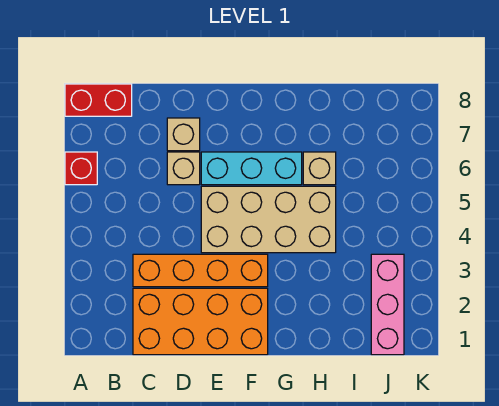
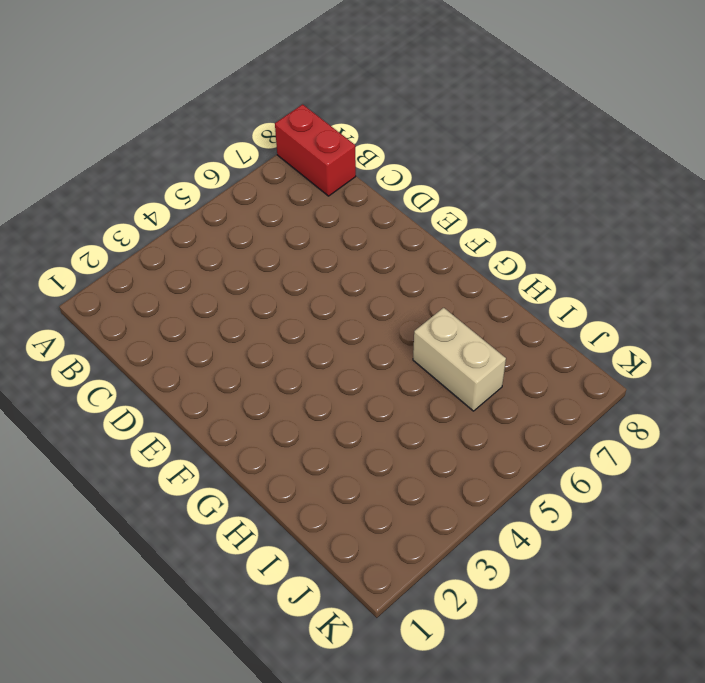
tan brick H6:I6 level 1 -> tan brick H6 level 1
none -> red brick A6 level 1
none -> orange brick C1:F2 level 1

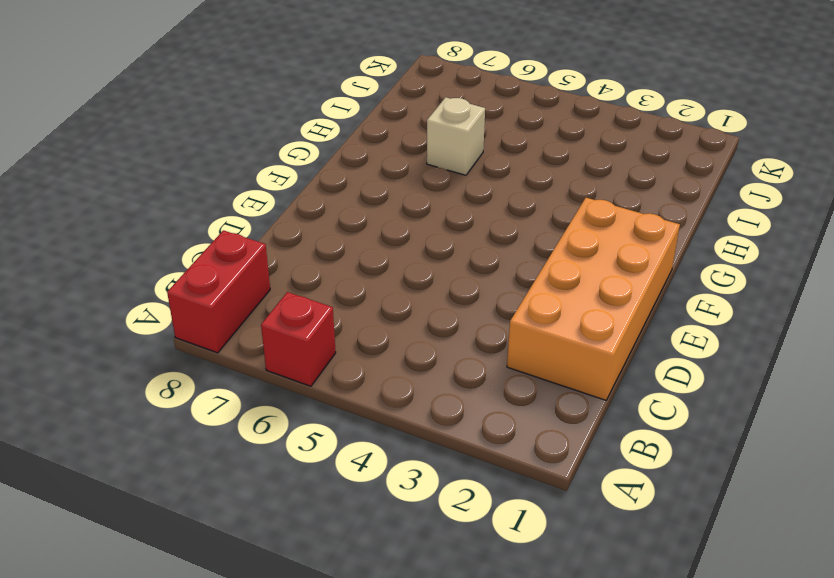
none -> orange brick C3:F3 level 1
none -> tan brick D6 level 1

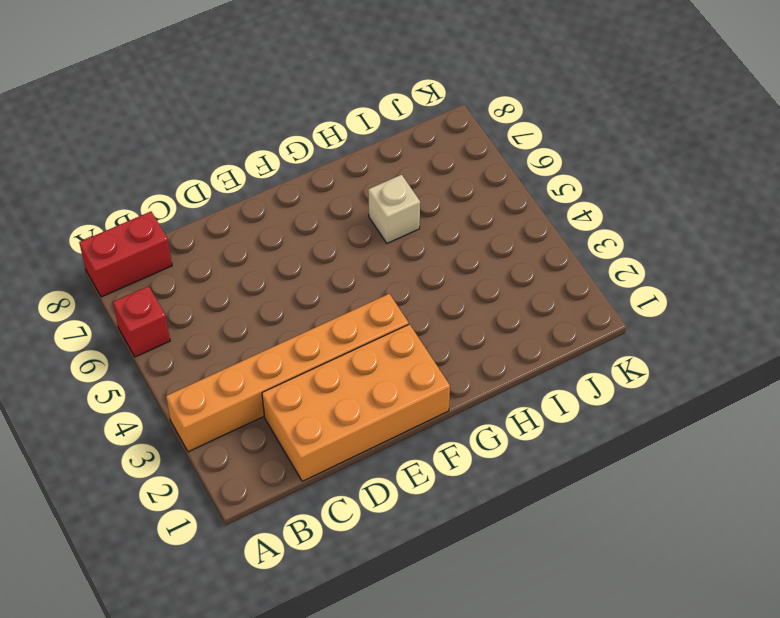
orange brick A3:F3 level 1 -> orange brick C3:F3 level 1
none -> tan brick D6 level 1
none -> tan brick D7 level 1

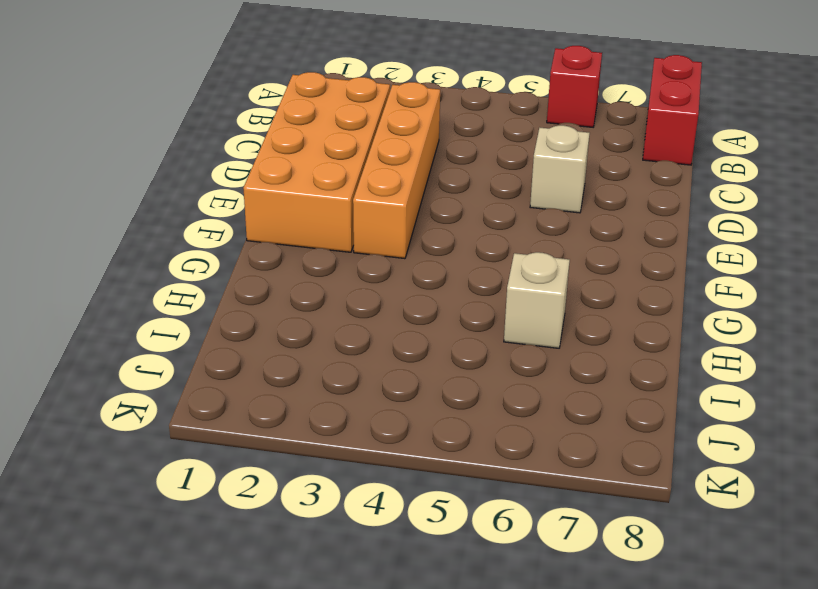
none -> tan brick D7 level 1
none -> tan brick E4:H5 level 1

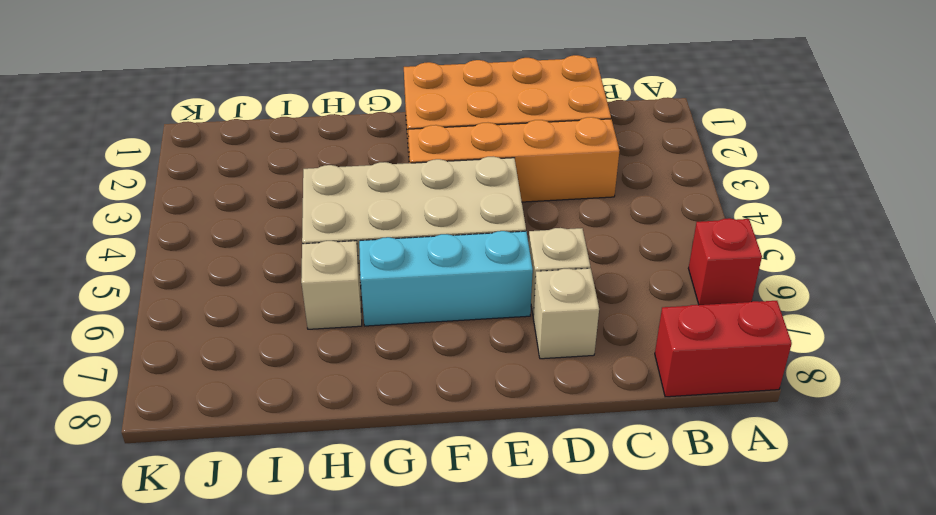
none -> pink brick J1:J3 level 1

